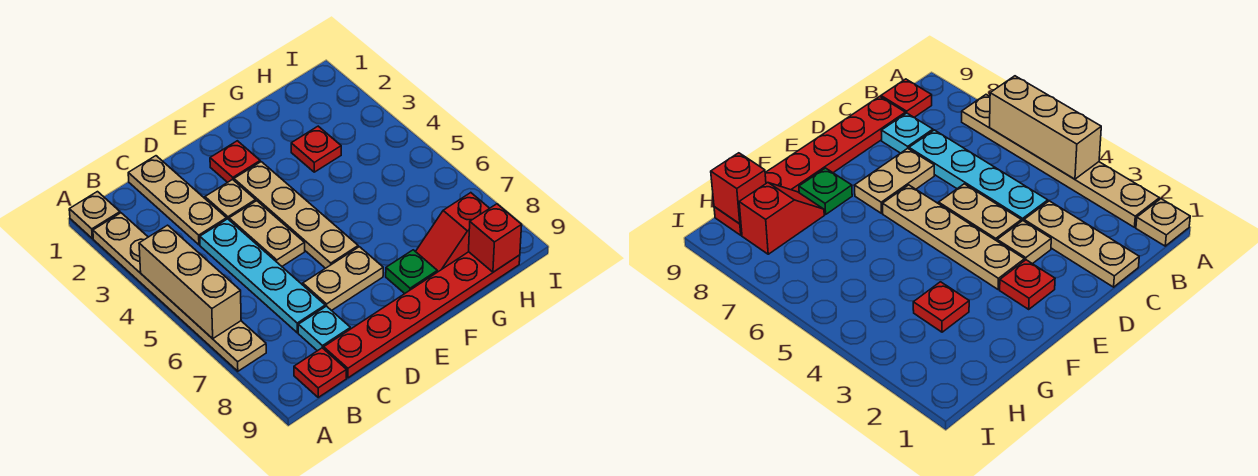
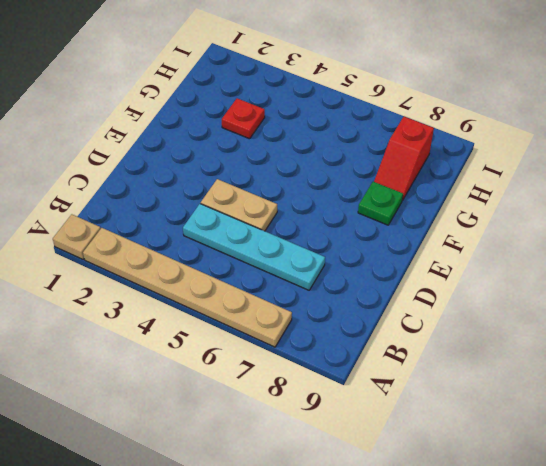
none -> red plate B9 level 1
none -> tan plate C1:C3 level 1
none -> cyan plate C8 level 1

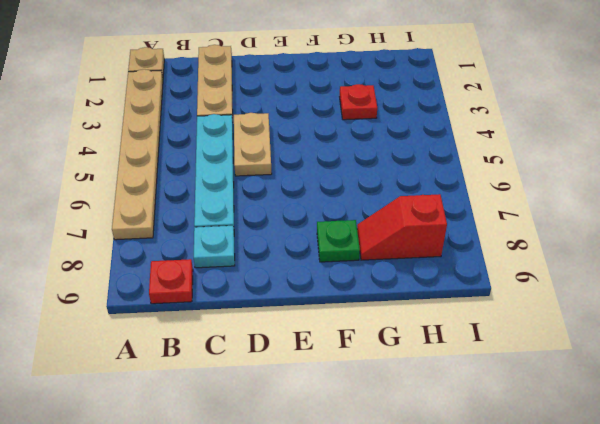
none -> red plate C9:H9 level 1
none -> tan plate D3 level 1
none -> tan plate D7:E7 level 1

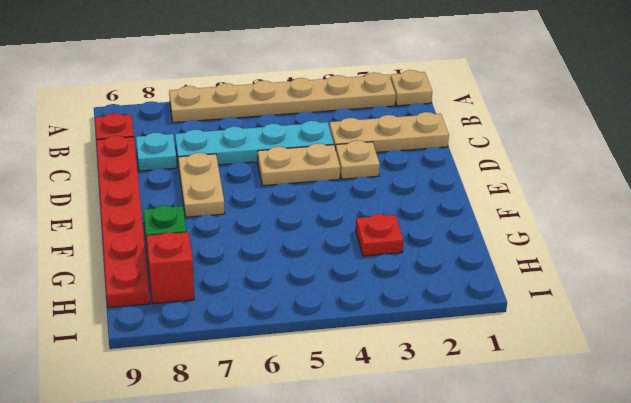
none -> red plate E2 level 1
none -> tan plate E3:E6 level 1
none -> tan brick A4:A6 level 2

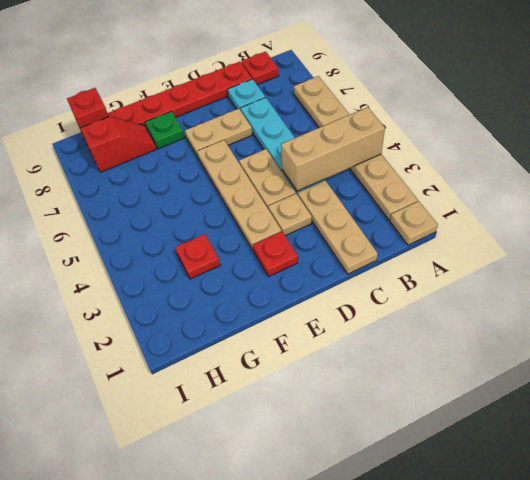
tan brick A4:C4 level 2 -> tan brick A4:A6 level 2

